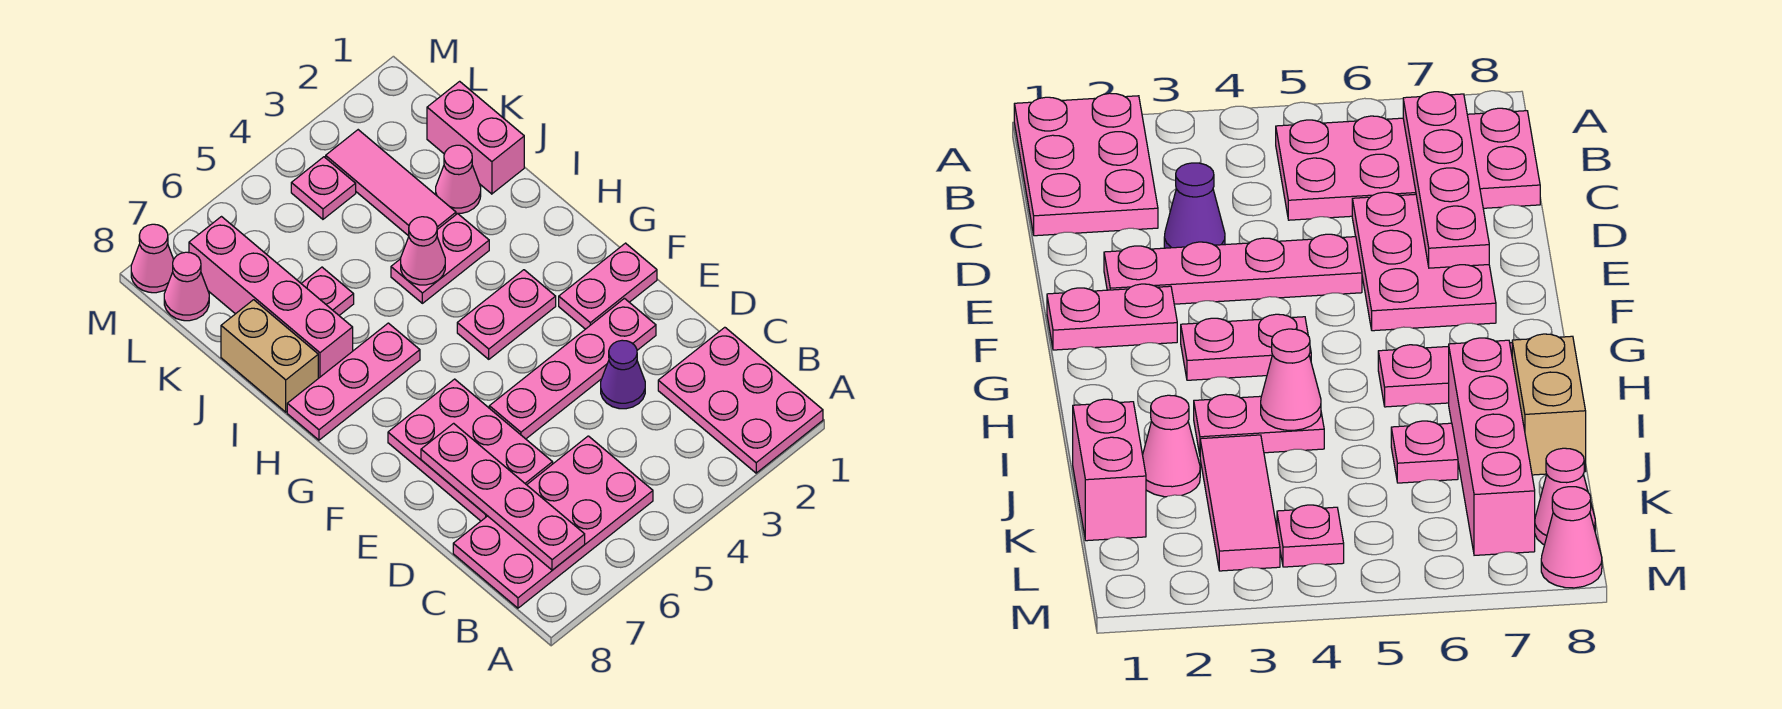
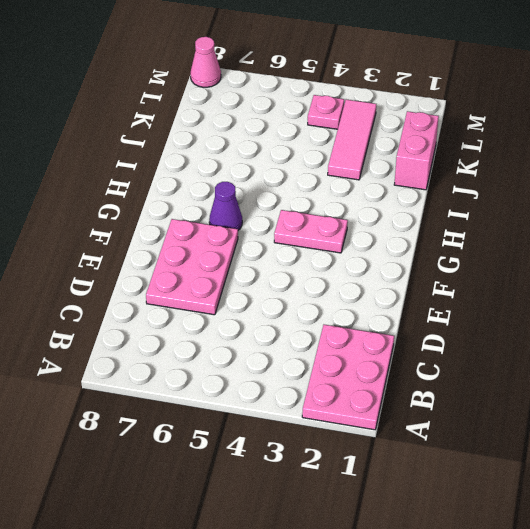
purple cone G6 level 1 -> purple cone D3 level 1
none -> pink plate B5:C8 level 1
none -> pink plate E2:E5 level 1
none -> pink plate F1:F2 level 1

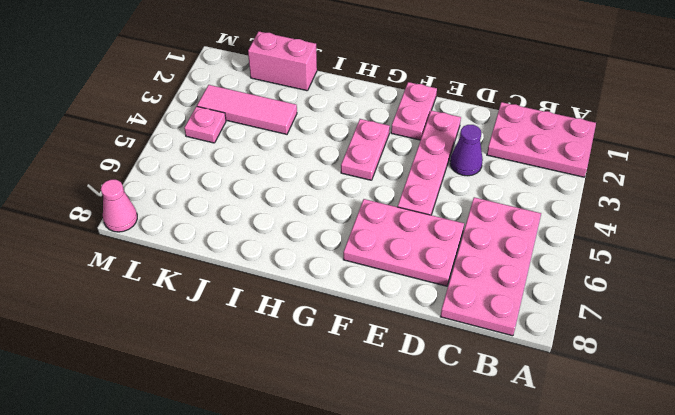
none -> pink plate H6:H8 level 1
none -> pink plate I3:I4 level 1
none -> pink brick I7:L7 level 1

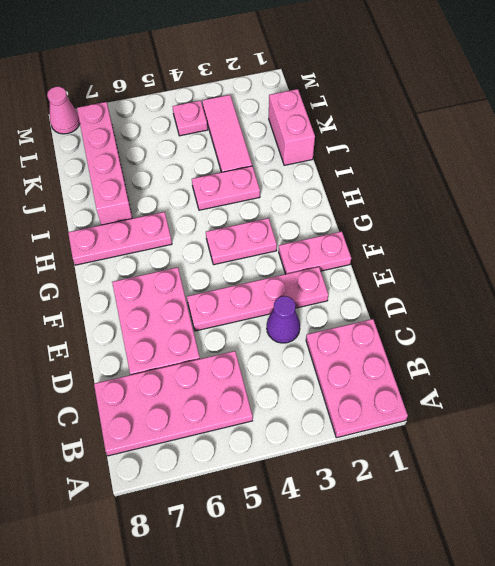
none -> tan brick I8:J8 level 1
none -> pink cone J2 level 1
none -> pink plate J6 level 1

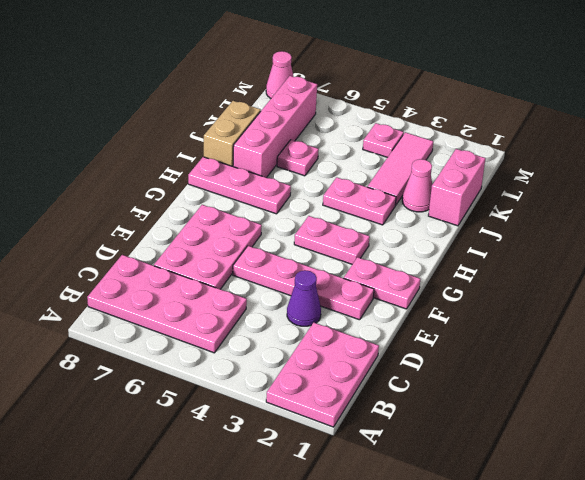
none -> pink cone L8 level 1
none -> pink plate B7:E7 level 2
none -> pink cone I4 level 2

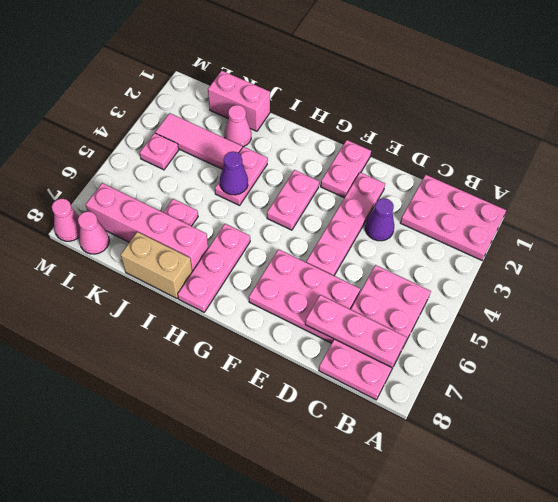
pink plate B7:D7 level 2 -> pink plate B7:E7 level 2
purple cone I4 level 2 -> pink cone I4 level 2

